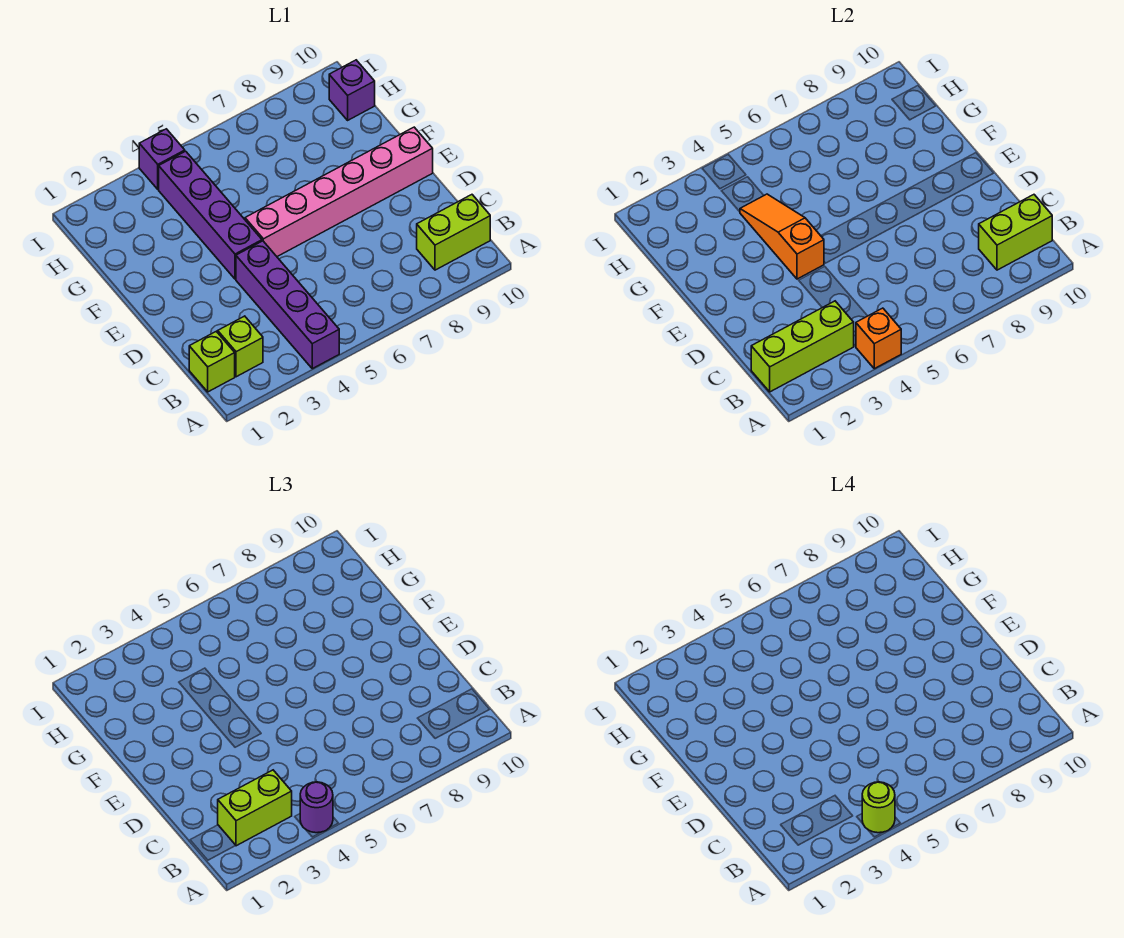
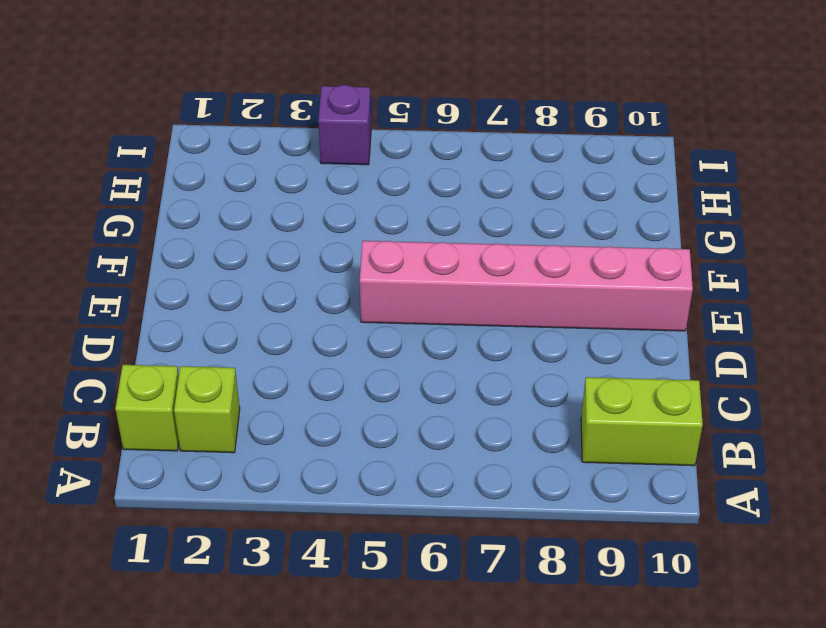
none -> purple brick A4:D4 level 1
none -> purple brick E4:H4 level 1
none -> purple brick H10 level 1

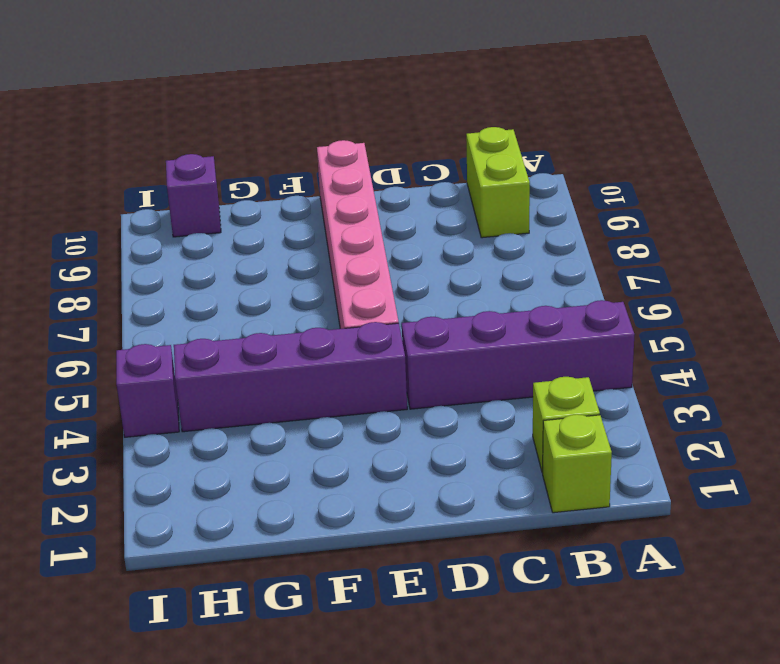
none -> orange brick A4 level 2
none -> lime brick B1:B3 level 2
none -> lime brick B9:B10 level 2

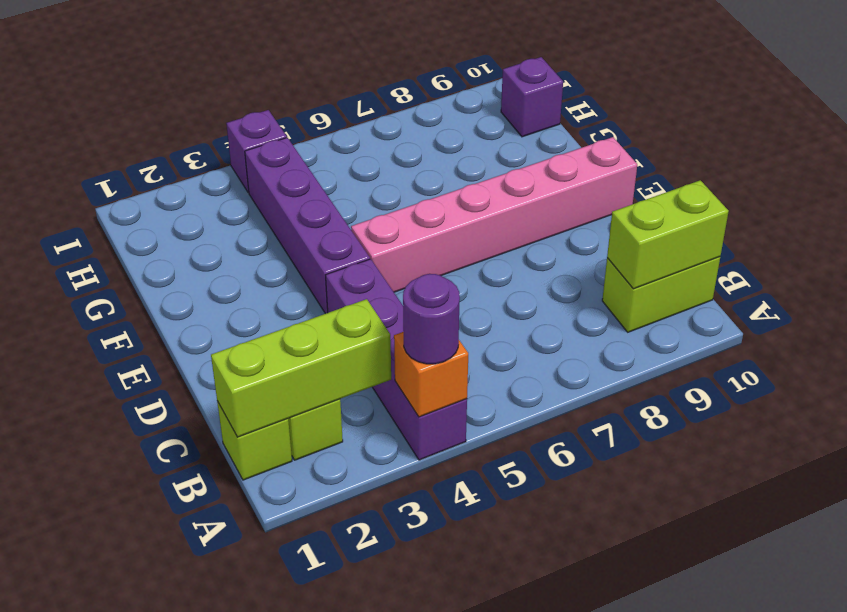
none -> orange slope E4:G4 level 2 top E
none -> lime brick B2:B3 level 3
none -> lime round brick A4 level 4

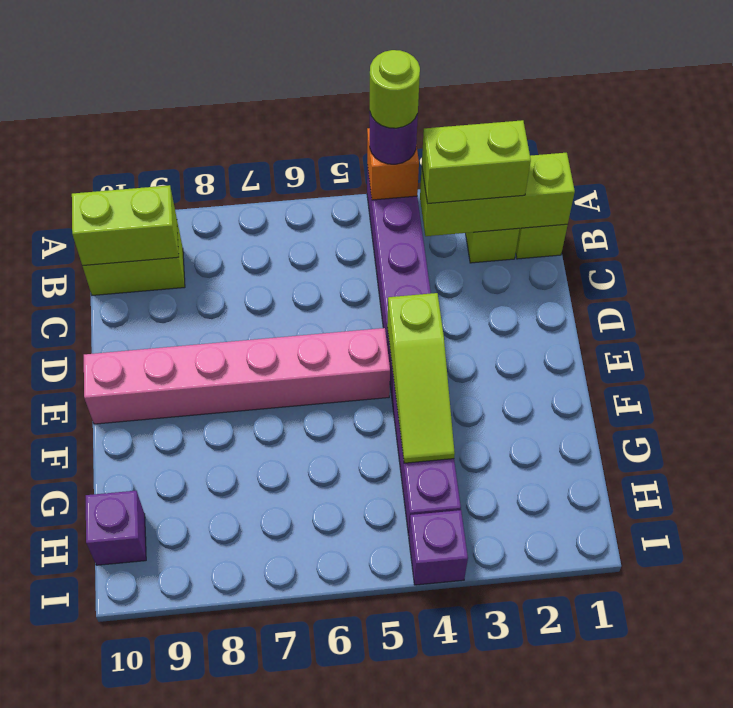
lime slope E4:G4 level 2 top E -> orange slope E4:G4 level 2 top E

